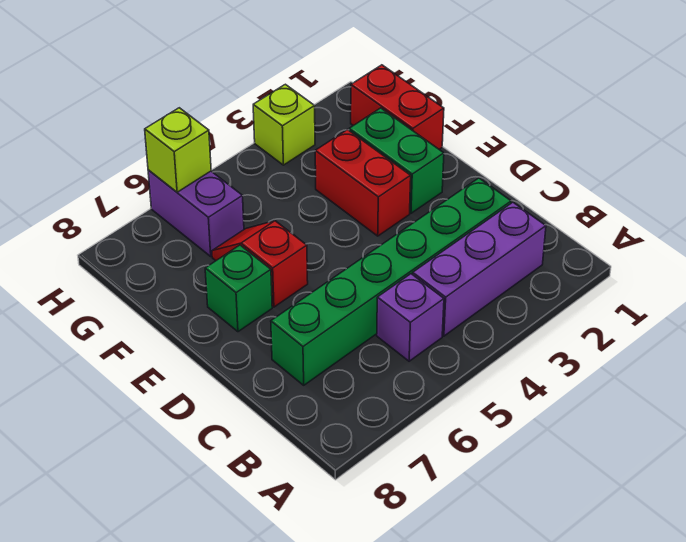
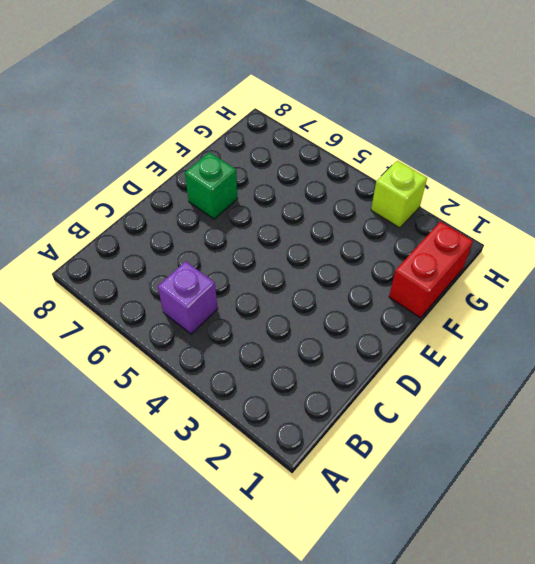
none -> purple brick B2:B4 level 1
none -> green brick C2:C7 level 1

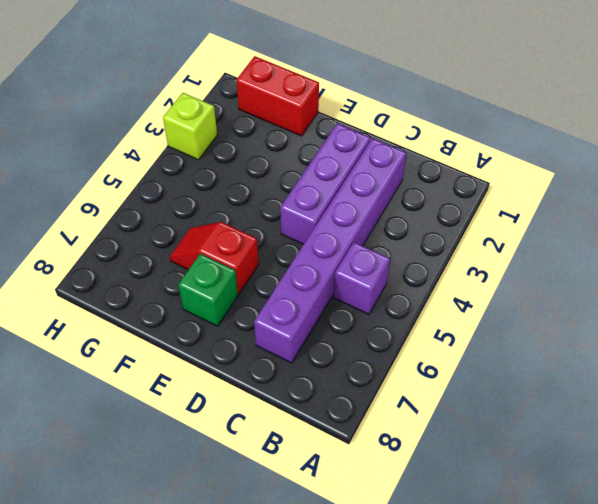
purple brick C2:C7 level 1 -> green brick C2:C7 level 1
purple brick D2:D4 level 1 -> purple brick B2:B4 level 1
none -> green brick E2:F2 level 1
none -> red brick E3:F3 level 1

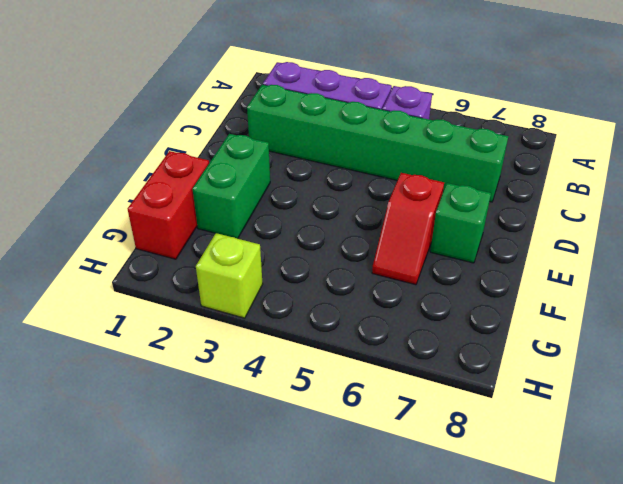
none -> red brick E3:F3 level 1
none -> purple brick G6:H6 level 1

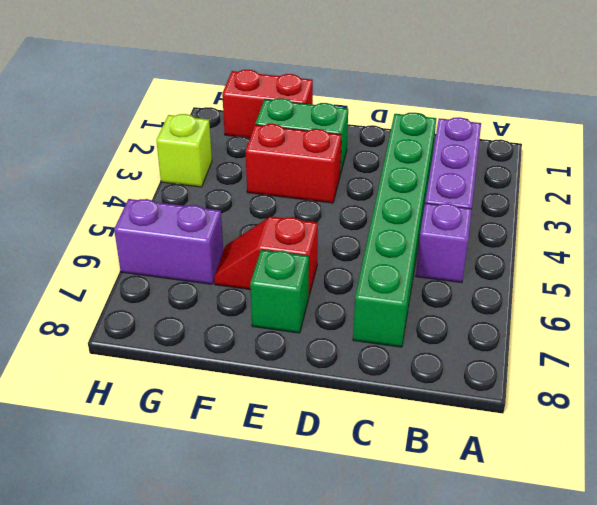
none -> lime brick H6 level 2

